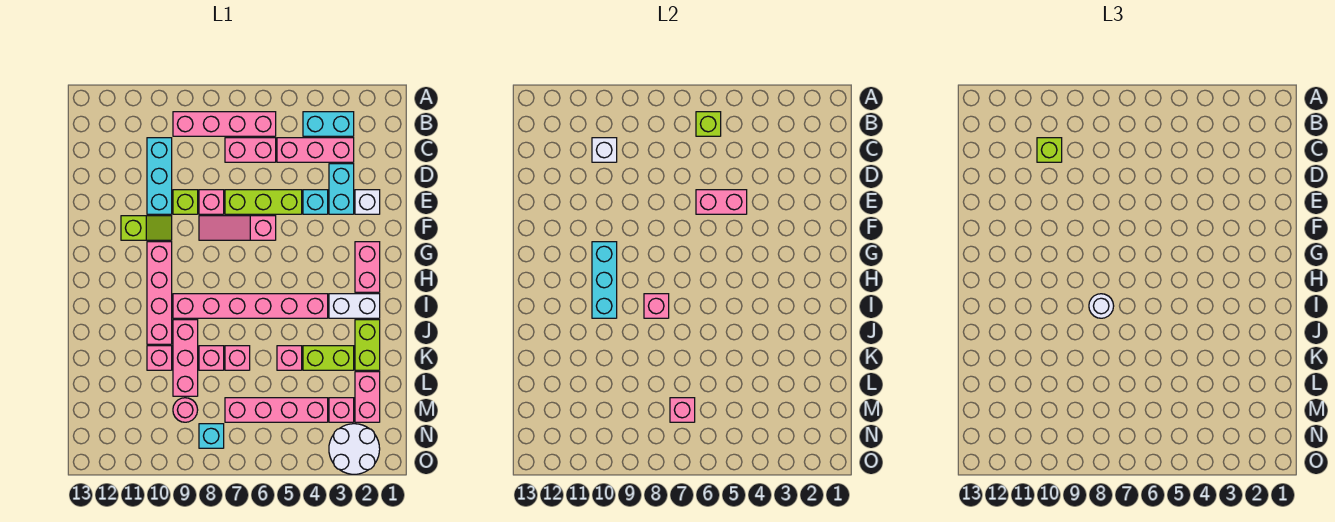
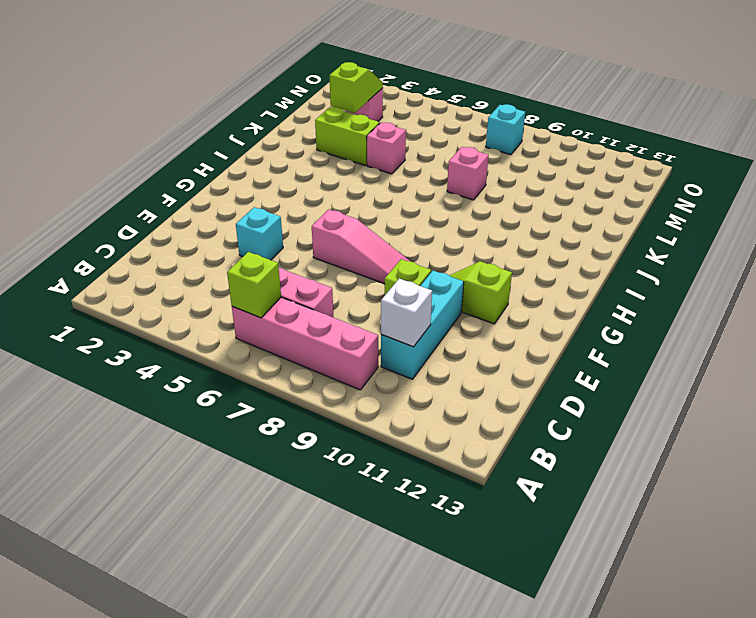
lime slope L3:M3 level 2 top L -> none
none -> cyan brick B3:B4 level 1
none -> pink brick C3:C5 level 1
none -> cyan brick D3:E3 level 1
none -> white brick E2 level 1

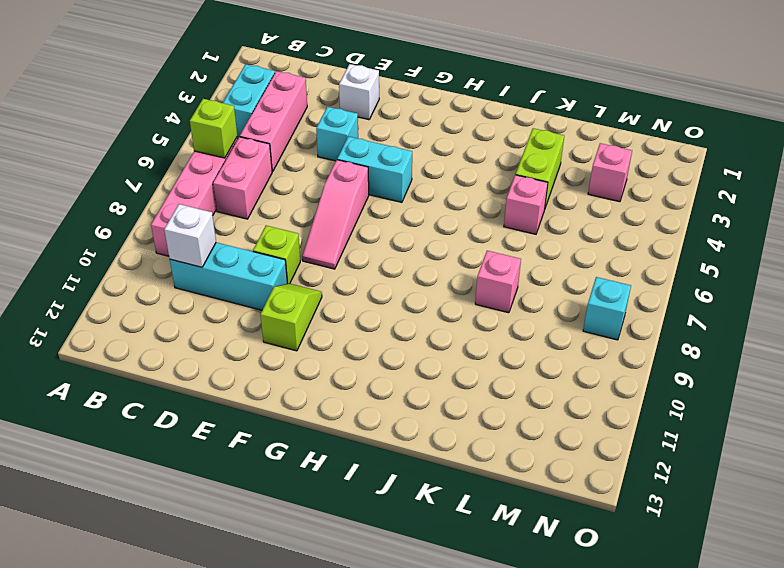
cyan brick F5:G5 level 1 -> cyan brick D3:E3 level 1
none -> lime brick E5:E7 level 1
none -> pink brick E8 level 1
none -> pink brick G2:H2 level 1
none -> pink brick G10:J10 level 1

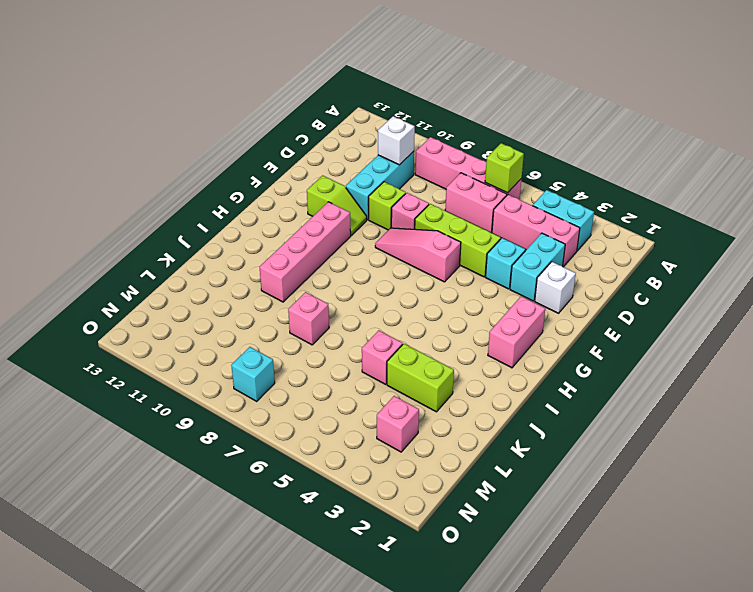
none -> white brick I2:I3 level 1
none -> pink brick I4:I9 level 1
none -> lime brick J2:K2 level 1
none -> pink brick J9:L9 level 1

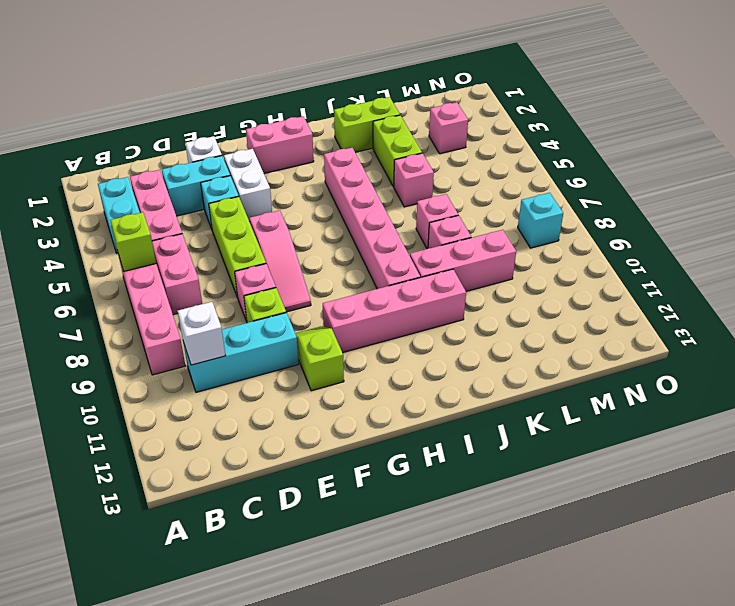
white brick F3:F4 level 1 -> white brick I2:I3 level 1
none -> pink brick K10 level 1
none -> pink brick L2:M2 level 1
none -> pink brick M4:M7 level 1
none -> pink round brick M9 level 1

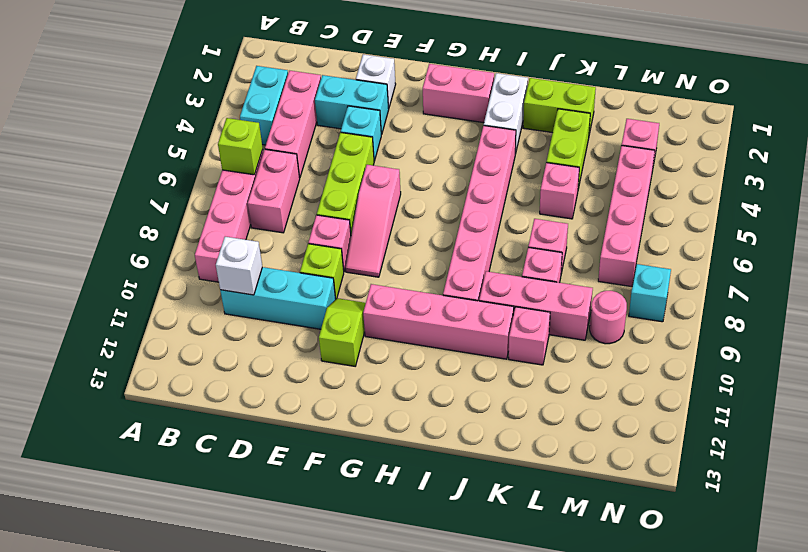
none -> pink brick L2:M2 level 1
none -> white round brick N2:O3 level 1
none -> pink brick E5:E6 level 2
none -> cyan brick G10:I10 level 2

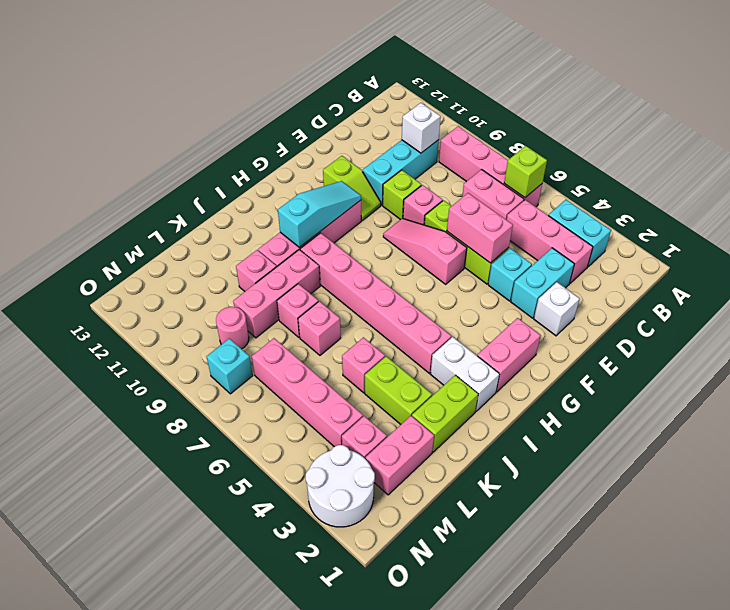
cyan slope G10:I10 level 2 top I -> cyan brick G10:I10 level 2
none -> pink brick I8 level 2
none -> pink brick M7 level 2
none -> lime brick C10 level 3
none -> white round brick I8 level 3

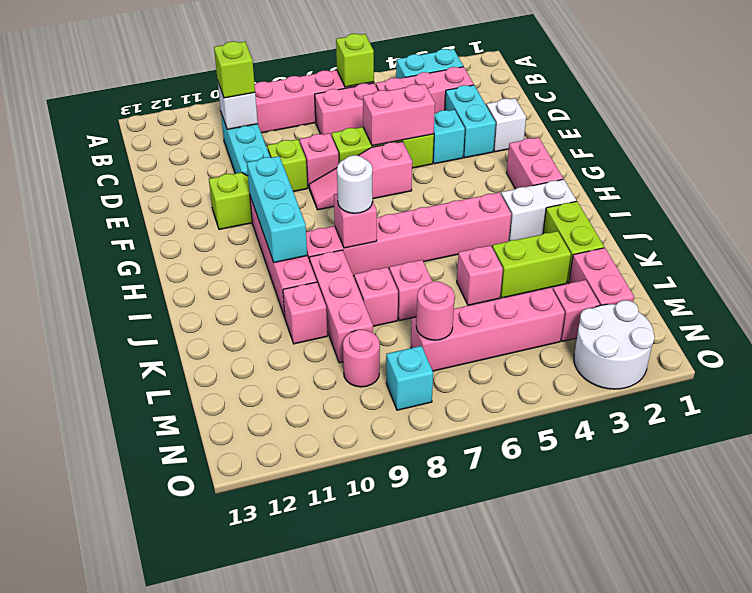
pink round brick M7 level 2 -> pink brick M7 level 2

